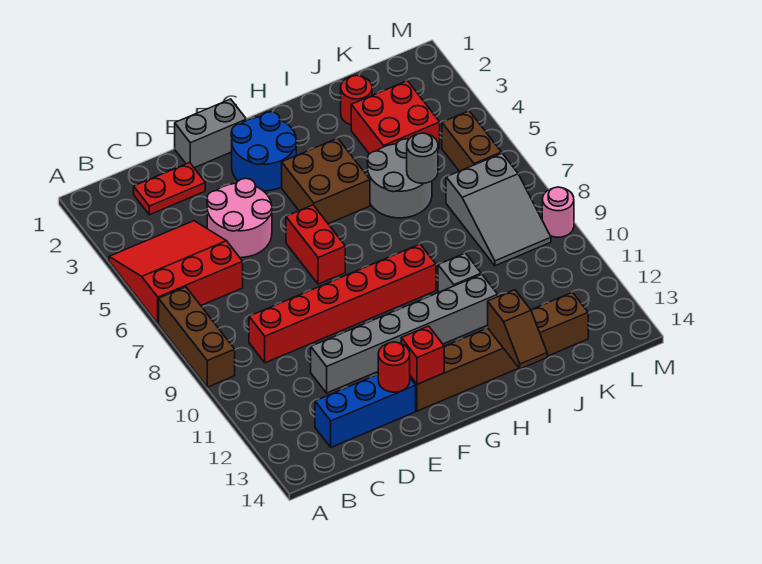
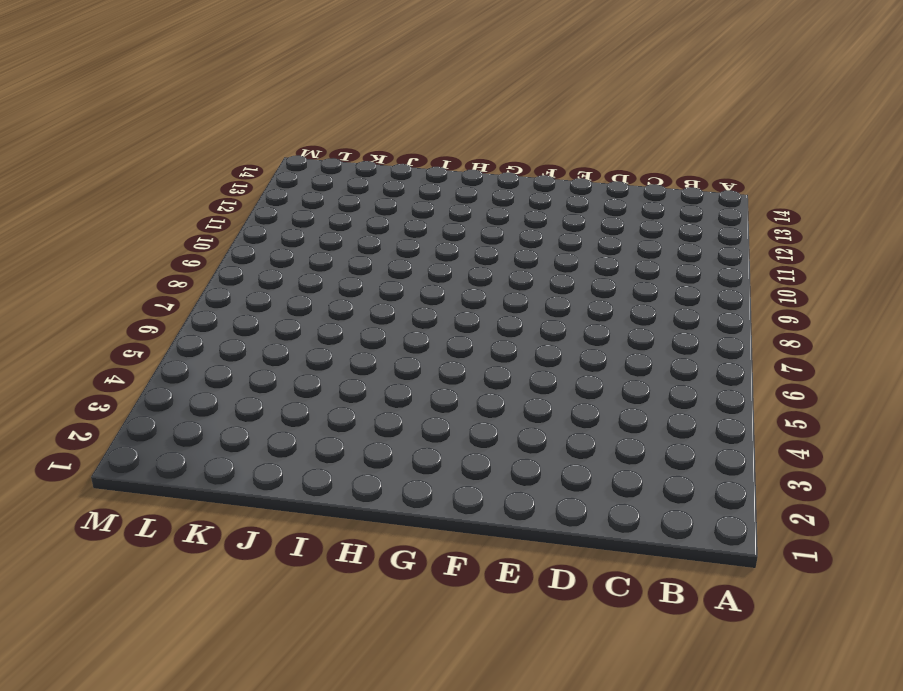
none -> red slope A4:C6 level 1 top 6
none -> brown brick A7:A9 level 1
none -> red plate C2:D2 level 1

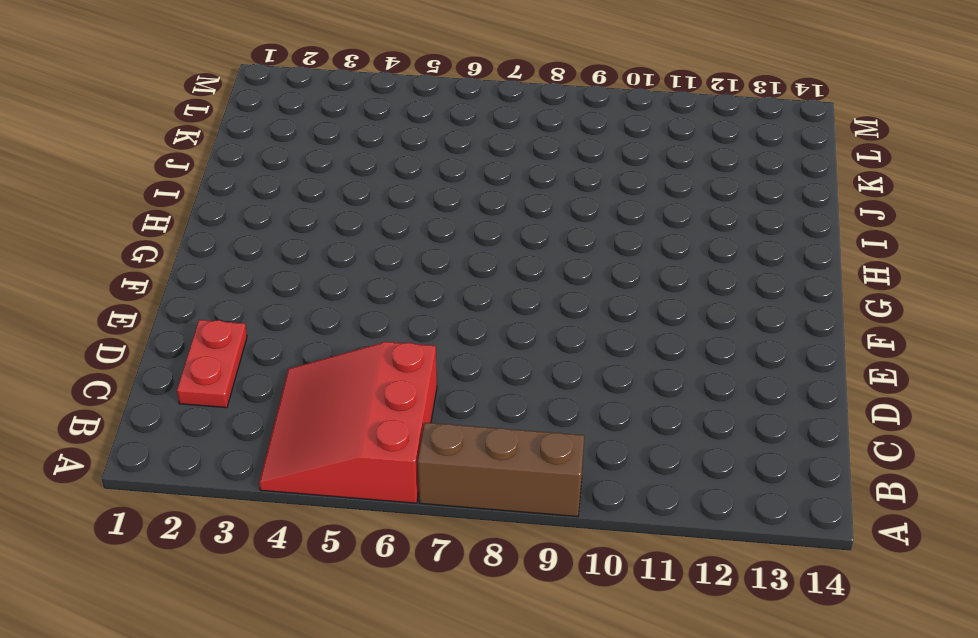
none -> red brick C9:H9 level 1
none -> blue brick C13:E13 level 1
none -> pink round brick D4:E5 level 1

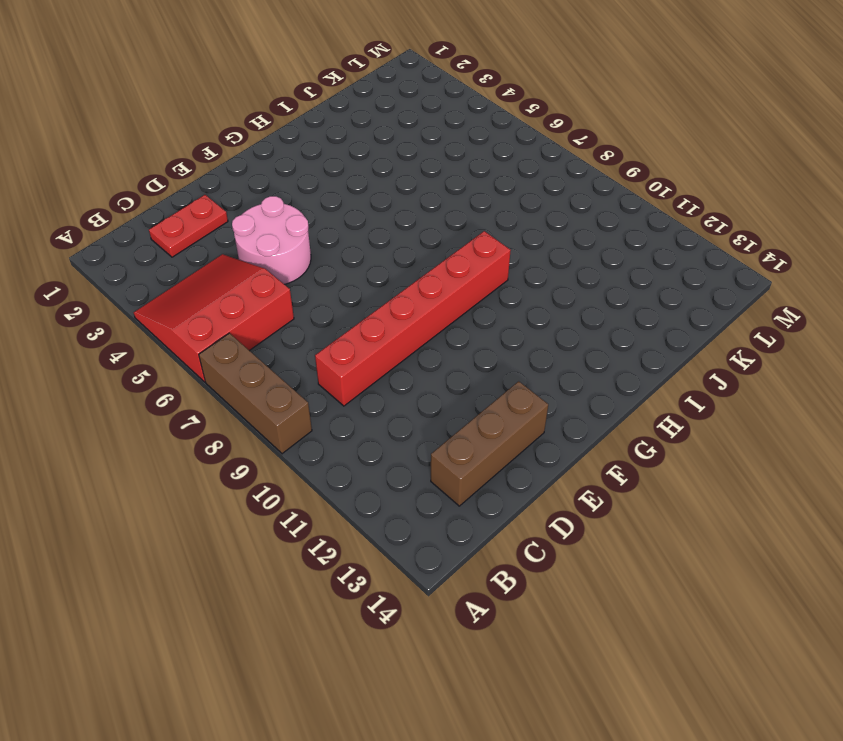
brown brick C13:E13 level 1 -> blue brick C13:E13 level 1
none -> grey brick D11:I11 level 1
none -> grey brick E1:F1 level 1
none -> blue round brick F2:G3 level 1

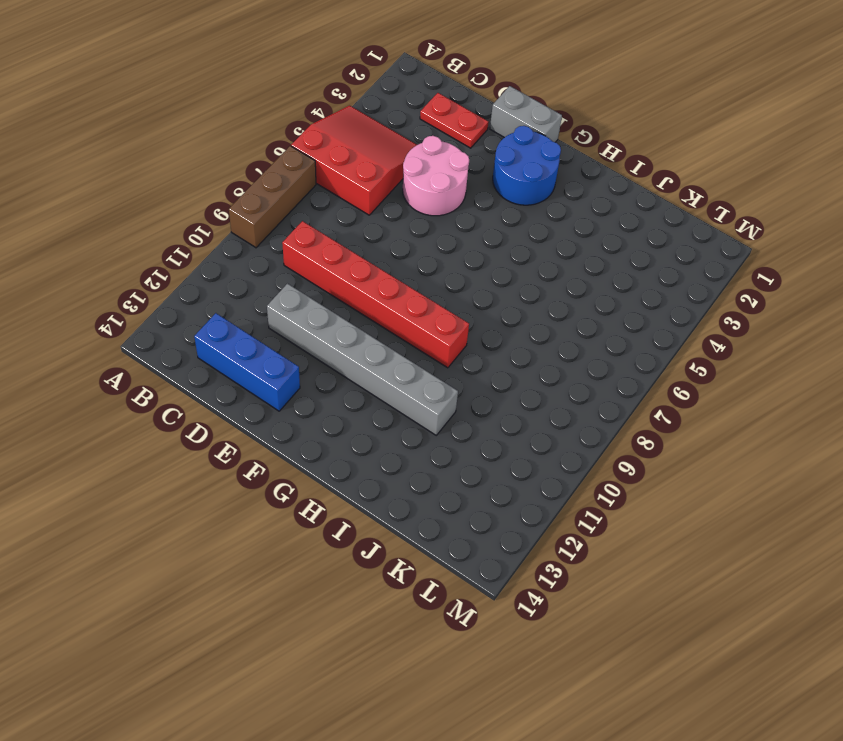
none -> red brick F6:F7 level 1
none -> brown brick F13:K13 level 1
none -> brown brick G4:H5 level 1

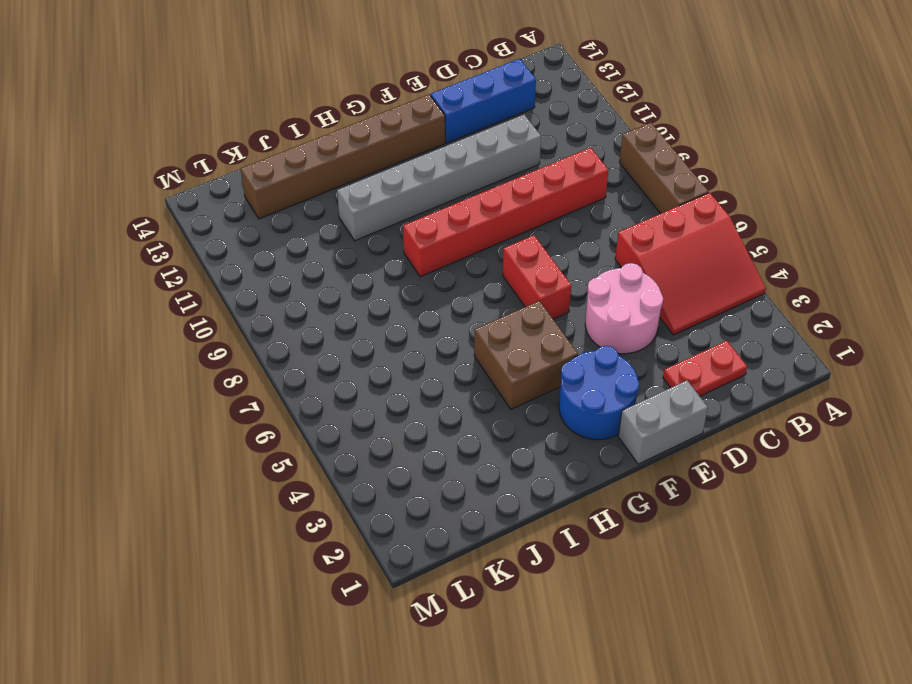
none -> grey round brick I5:J6 level 1
none -> grey brick I10 level 1
none -> red round brick J2 level 1

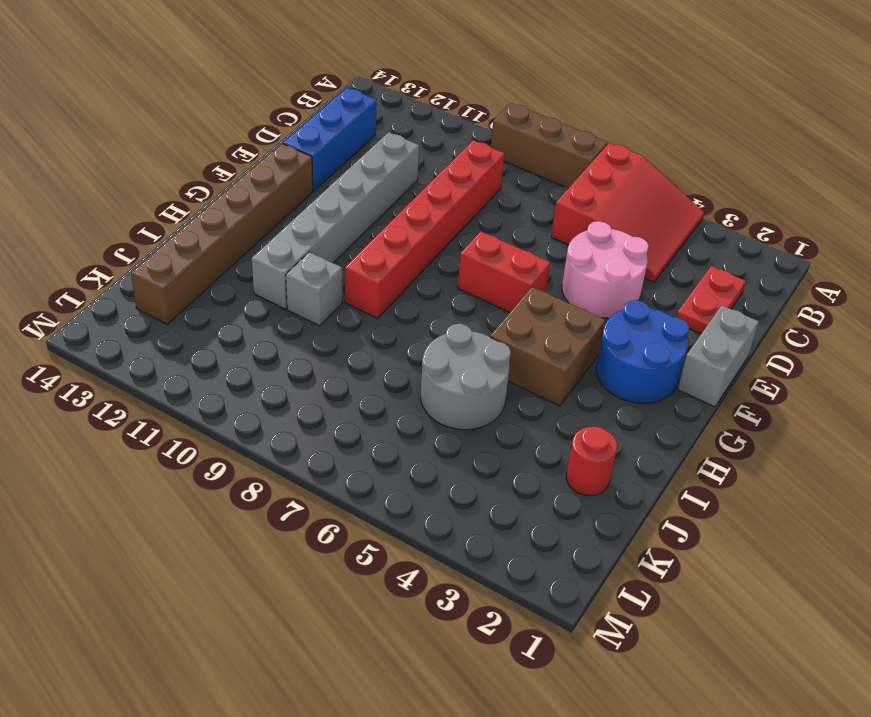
none -> red brick J3:K4 level 1
none -> grey slope K7:L9 level 1 top 7
none -> brown brick L5:L6 level 1

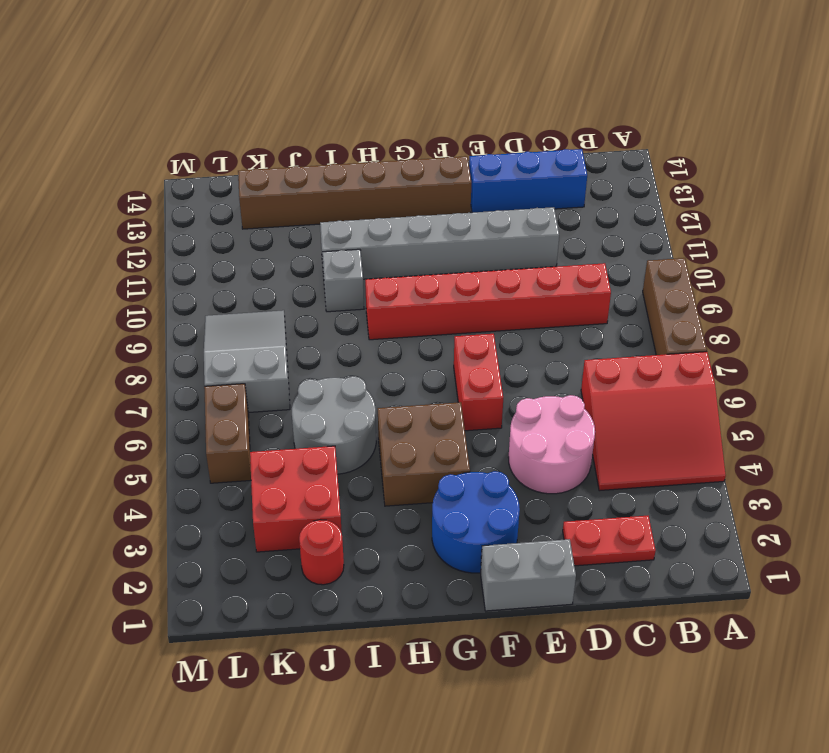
none -> pink round brick M9 level 1
none -> red round brick E13 level 2
none -> red brick F13 level 2

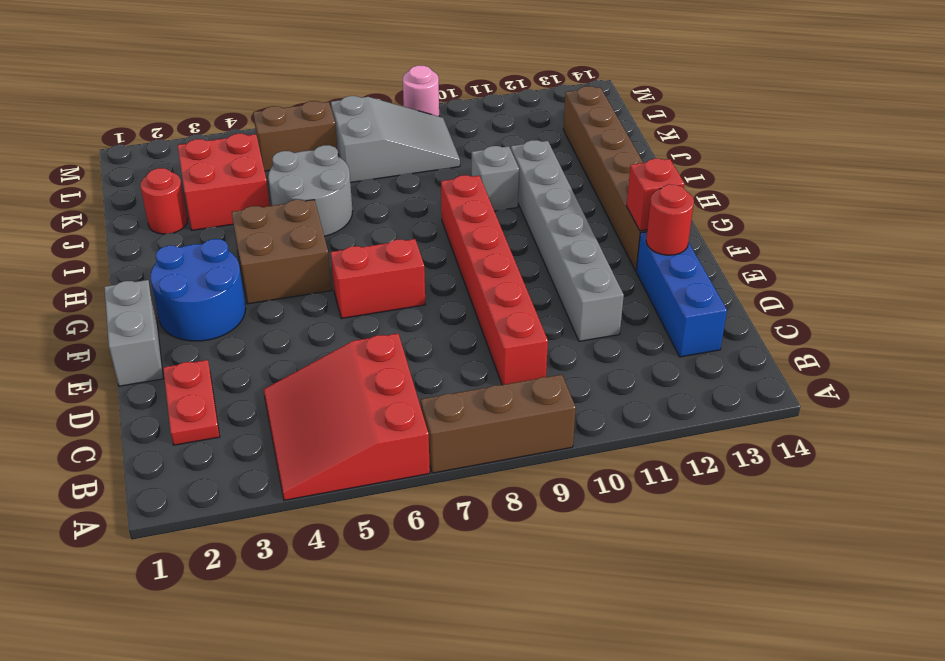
none -> pink round brick D4:E5 level 1
none -> brown slope I13:I14 level 2 top 13
none -> grey round brick J6 level 2

